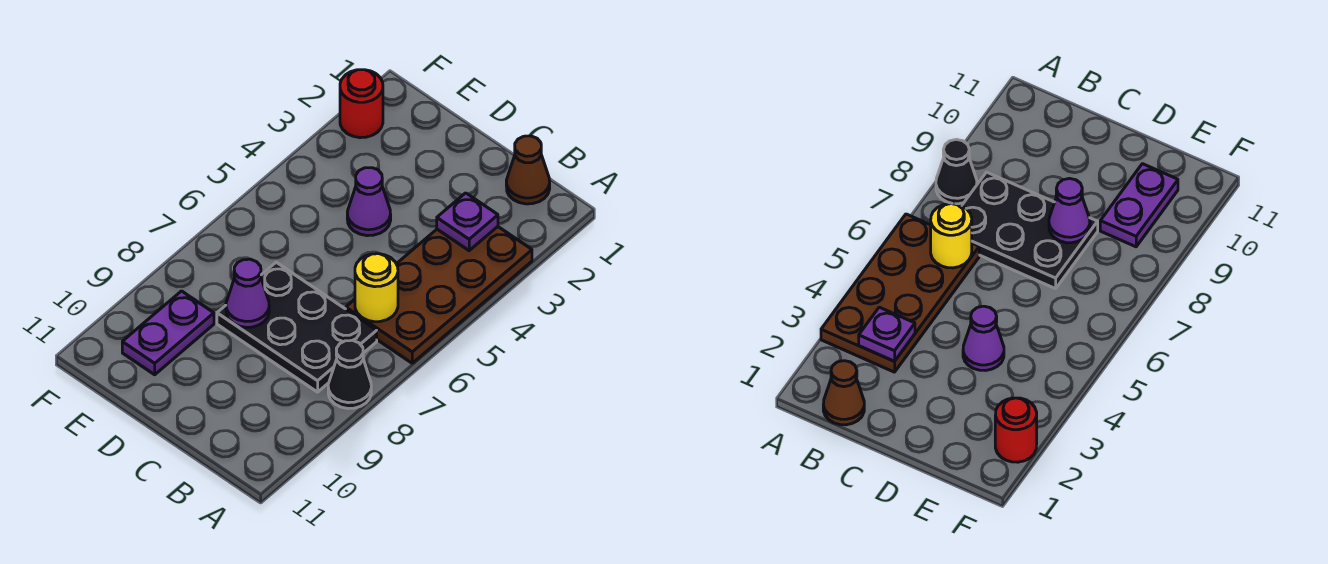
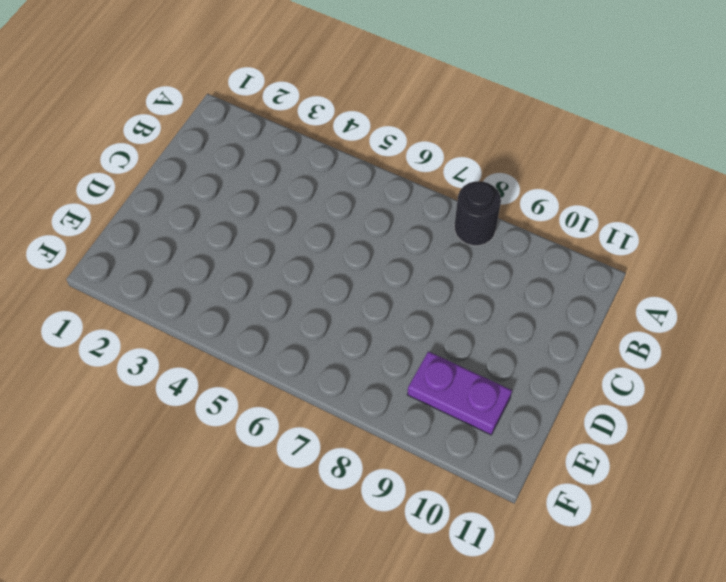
black round brick A8 level 1 -> black cone A8 level 1
none -> brown plate A3:B6 level 1
none -> brown cone B1 level 1

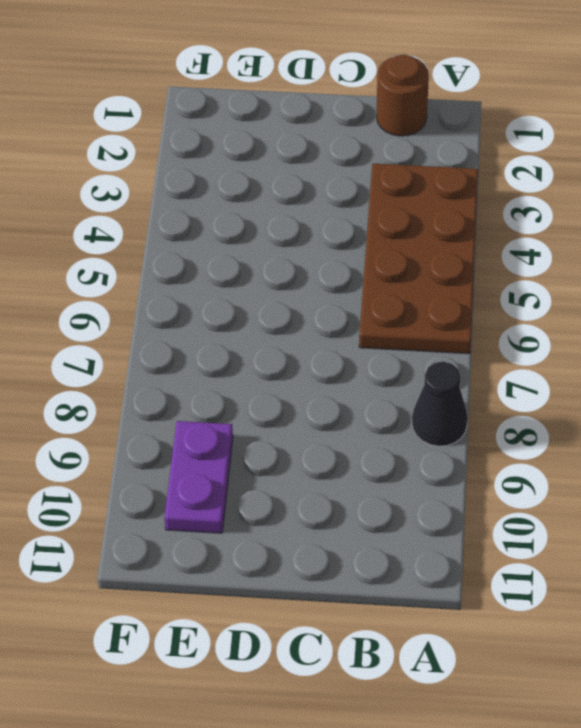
brown round brick B1 level 1 -> brown cone B1 level 1
none -> black plate B7:D8 level 1
none -> purple cone D4 level 1

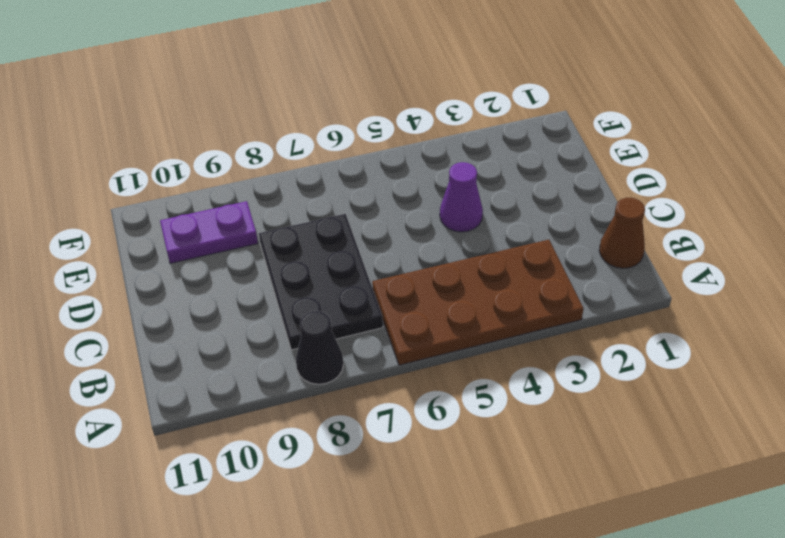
none -> red round brick F2 level 1
none -> purple plate B3 level 2

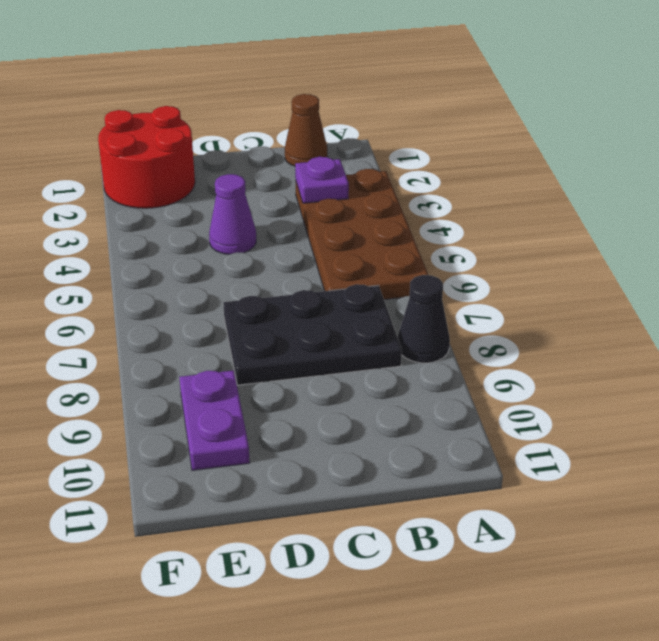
red round brick E1:F2 level 1 -> red round brick F2 level 1
none -> yellow round brick B6 level 2
none -> purple cone D8 level 2

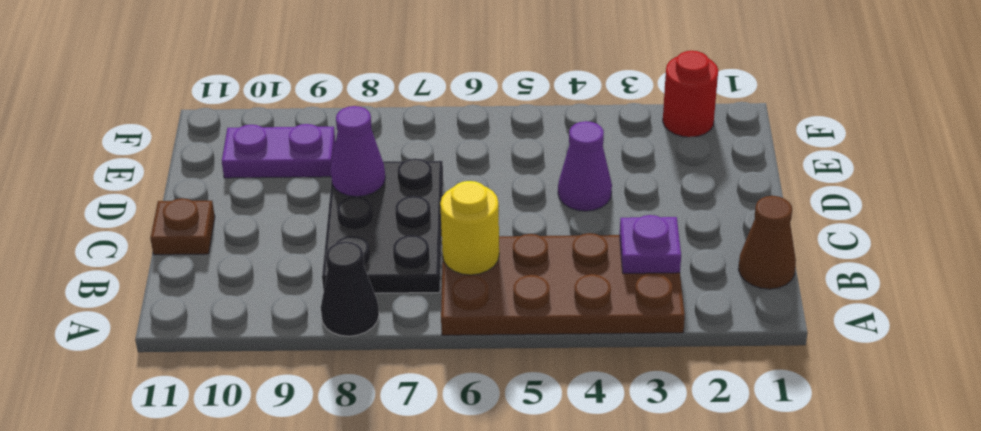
brown plate C11 level 1 -> none

